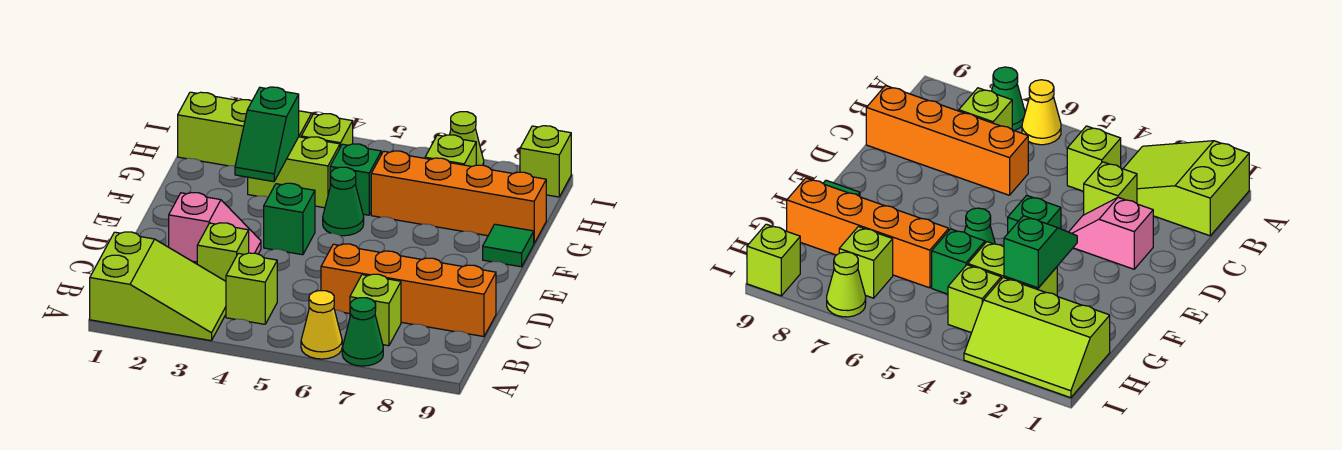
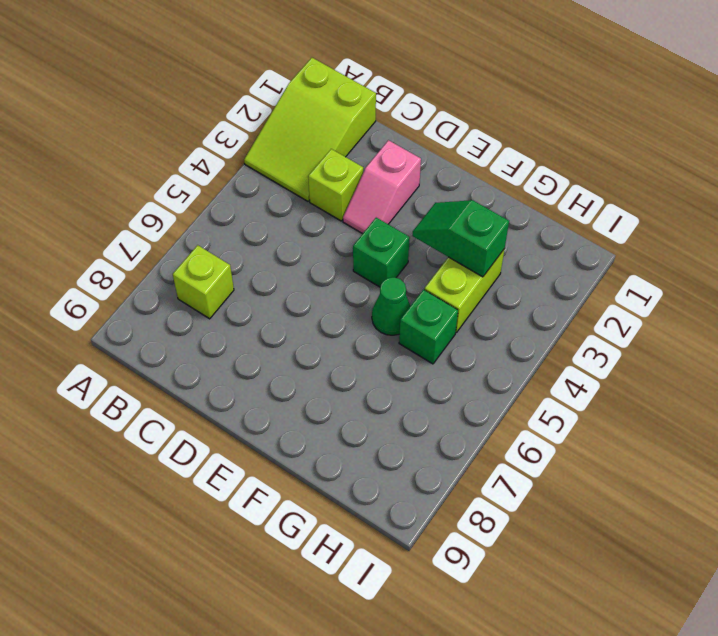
none -> yellow cone A6 level 1
none -> green cone A7 level 1
none -> lime brick B4 level 1

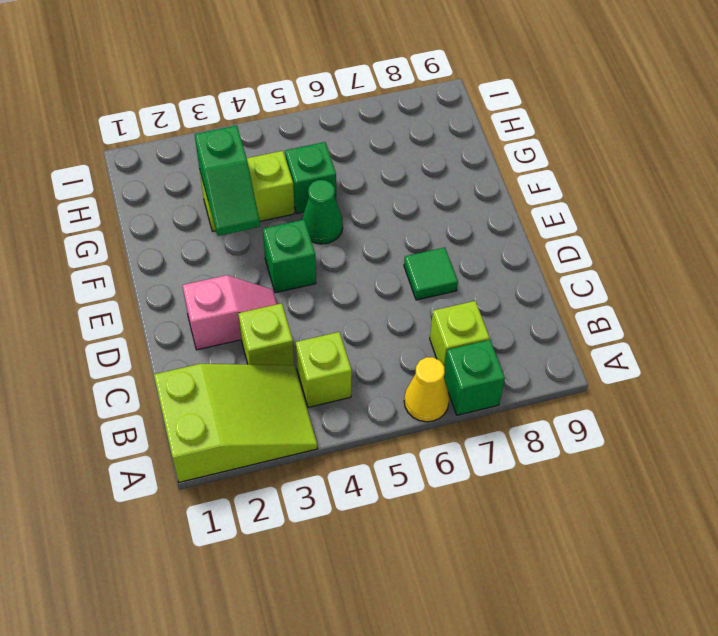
green brick A7 level 1 -> green cone A7 level 1
green tile D7 level 1 -> green tile F9 level 1
none -> orange brick C6:C9 level 1
none -> orange brick G6:G9 level 1
none -> lime slope H1:I3 level 1 top H

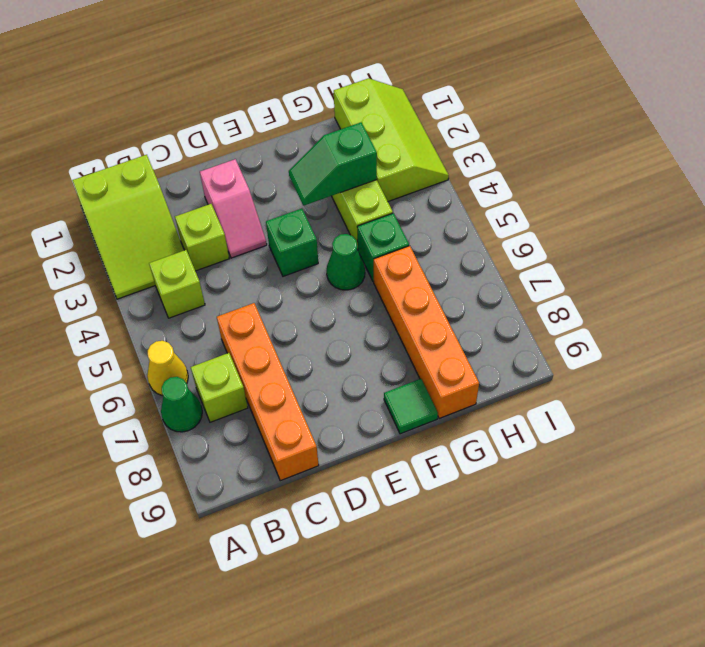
none -> lime brick H4 level 1
none -> lime brick H7 level 1
none -> lime cone I7 level 1

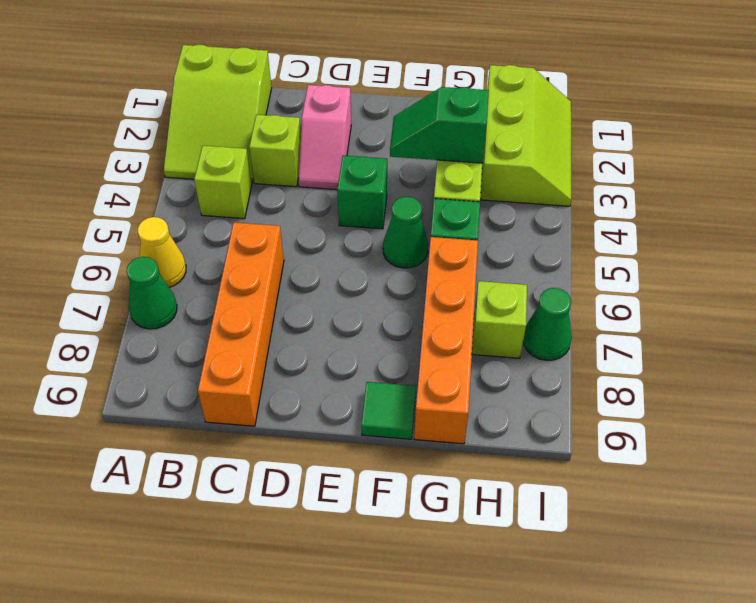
green cone I7 level 1 -> lime cone I7 level 1
none -> lime brick B7 level 1
none -> lime brick H4 level 1
none -> lime brick I9 level 1

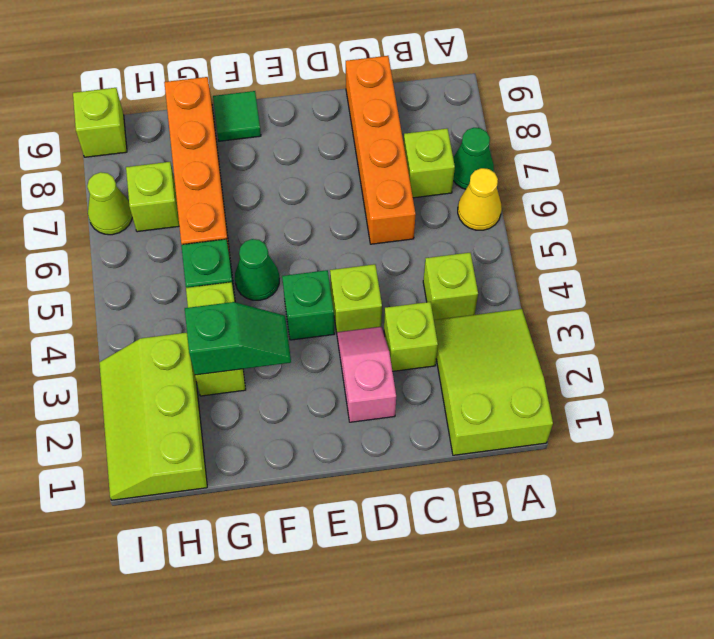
lime brick D4 level 1 -> lime brick H4 level 1

